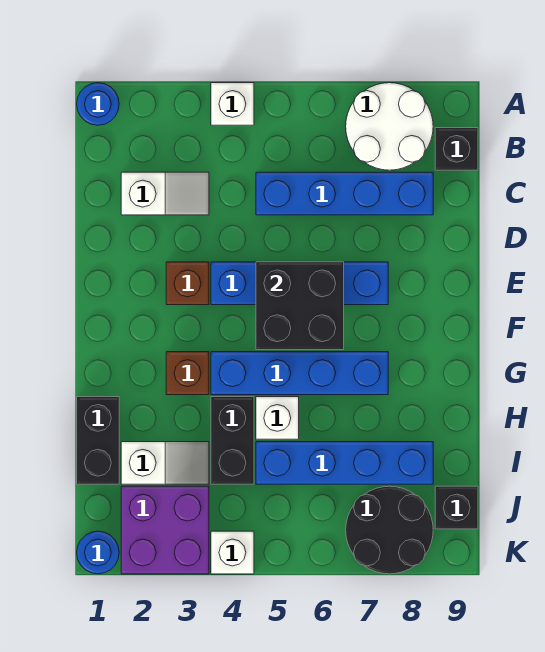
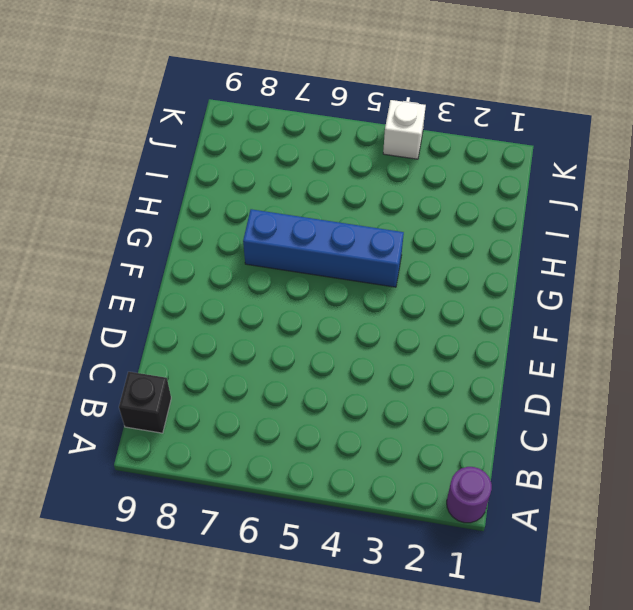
purple round brick A1 level 1 -> blue round brick A1 level 1
none -> white brick A4 level 1
none -> white round brick A7:B8 level 1
none -> white slope C2:C3 level 1 top 2

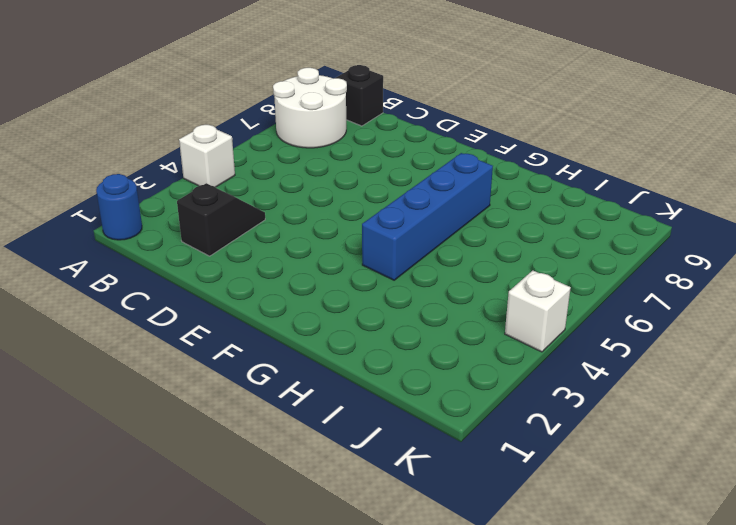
black slope C2:C3 level 1 top 2 -> white slope C2:C3 level 1 top 2
none -> blue brick C5:C8 level 1
none -> brown brick E3 level 1
none -> blue brick E4:E7 level 1

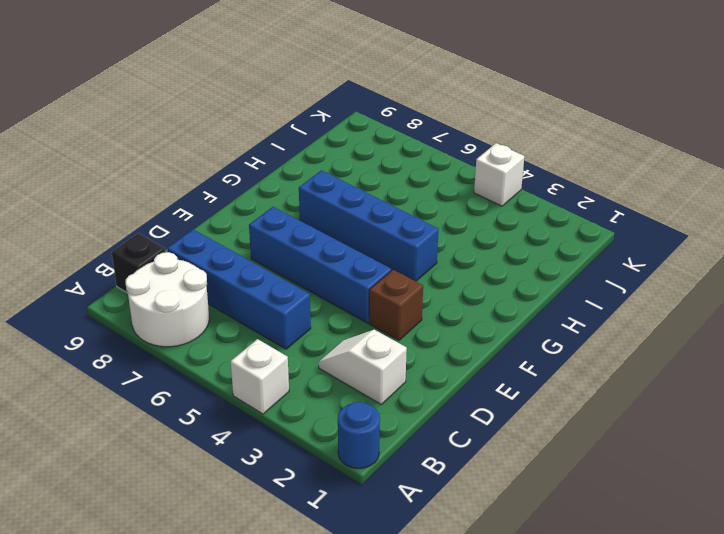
none -> brown brick G3 level 1
none -> black brick H1:I1 level 1
none -> black brick H4:I4 level 1

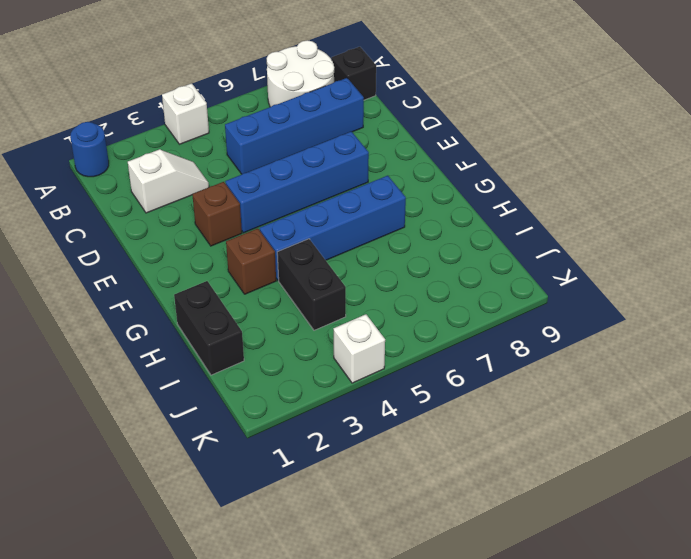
none -> white brick H5 level 1
none -> white slope I2:I3 level 1 top 2
none -> blue brick I5:I8 level 1

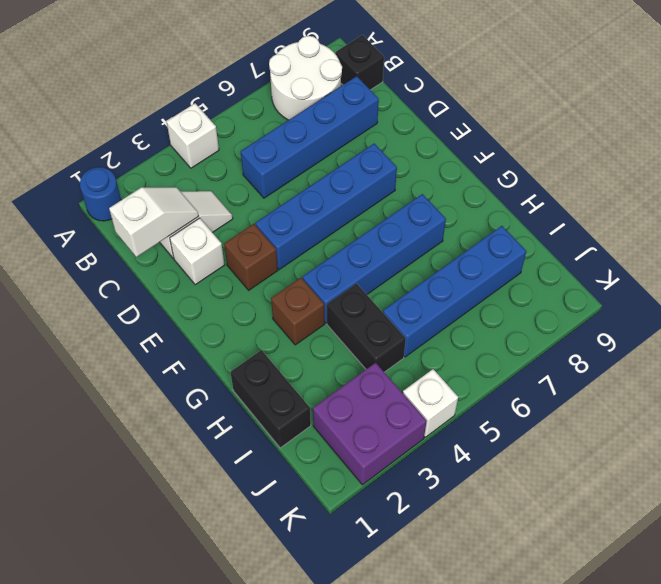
white slope C1:C2 level 2 top 1 -> white slope I2:I3 level 1 top 2
white brick D2 level 1 -> white brick H5 level 1
none -> black round brick J7:K8 level 1
none -> black brick J9 level 1
none -> blue round brick K1 level 1

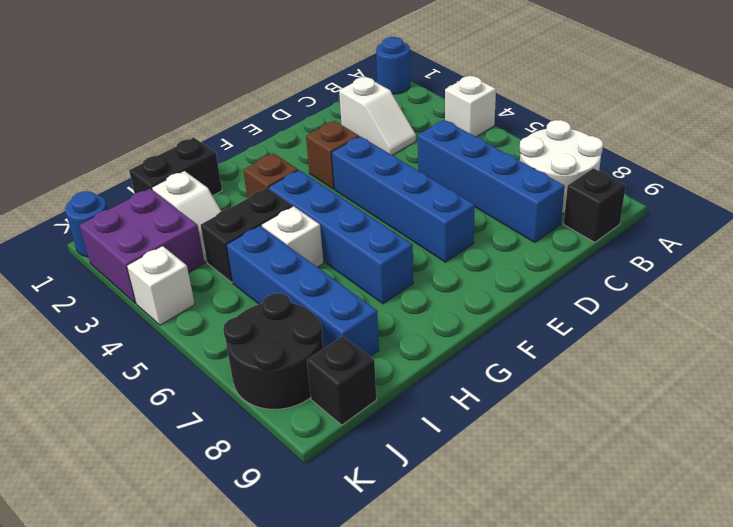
none -> black brick E5:F6 level 2

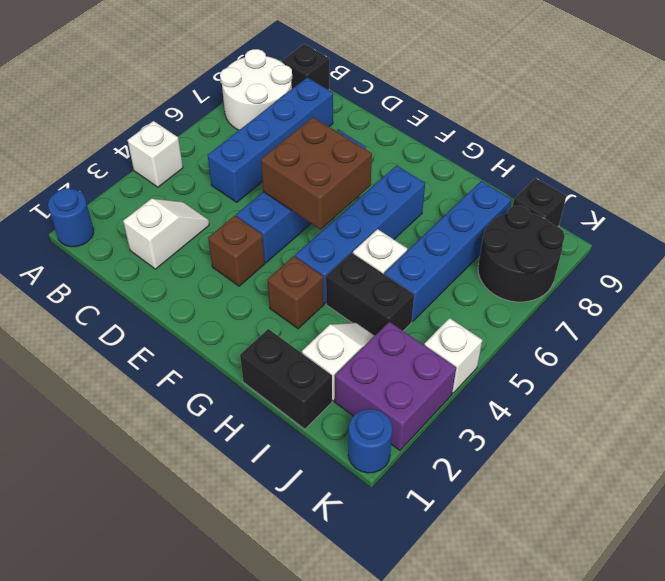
brown brick E5:F6 level 2 -> black brick E5:F6 level 2

